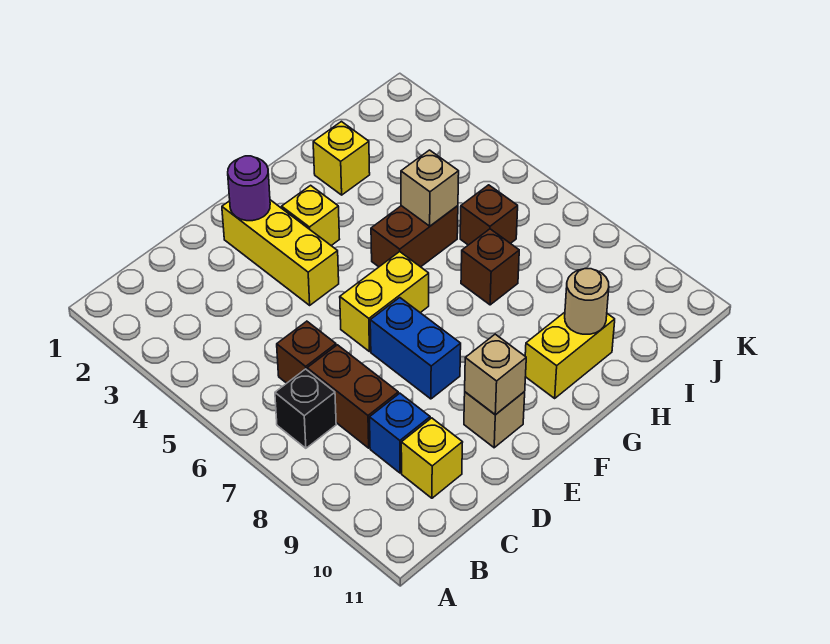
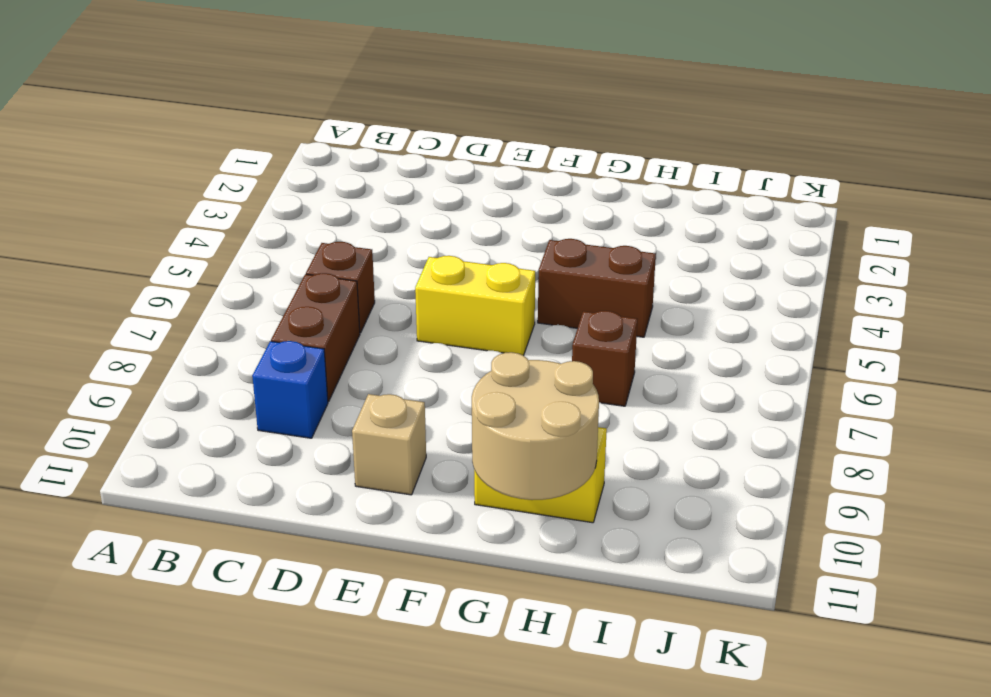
tan round brick G10:H11 level 2 -> tan round brick H10 level 2
none -> black brick B7 level 1
none -> yellow brick C10 level 1
none -> yellow brick E2:E4 level 1

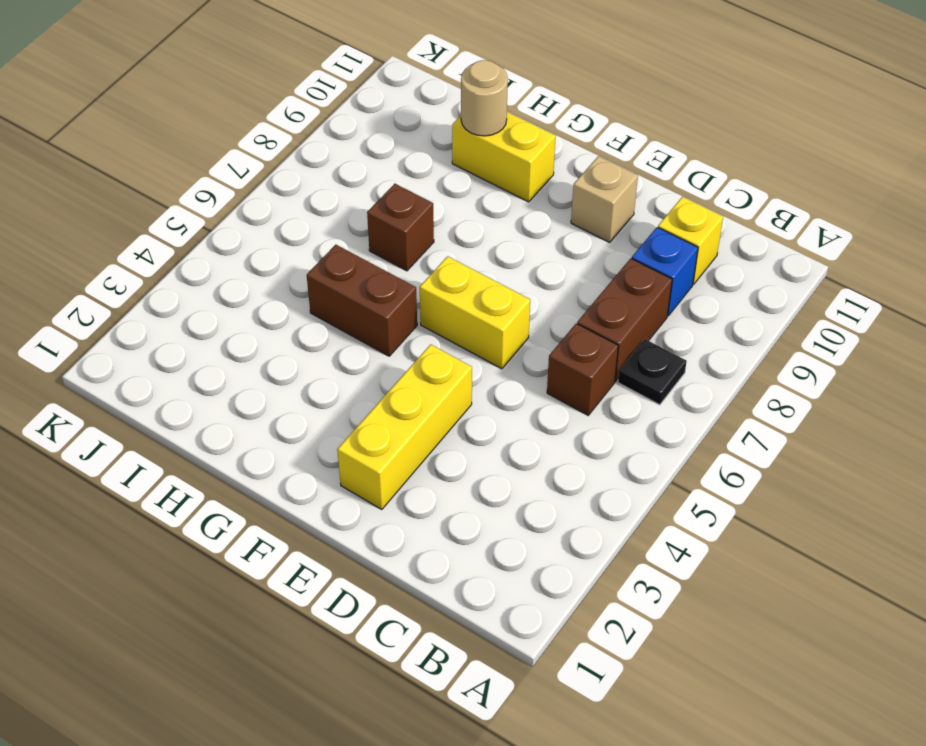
black plate B7 level 1 -> black brick B7 level 1
none -> blue brick E7:E8 level 1
none -> yellow brick F3 level 1
none -> yellow brick H2 level 1

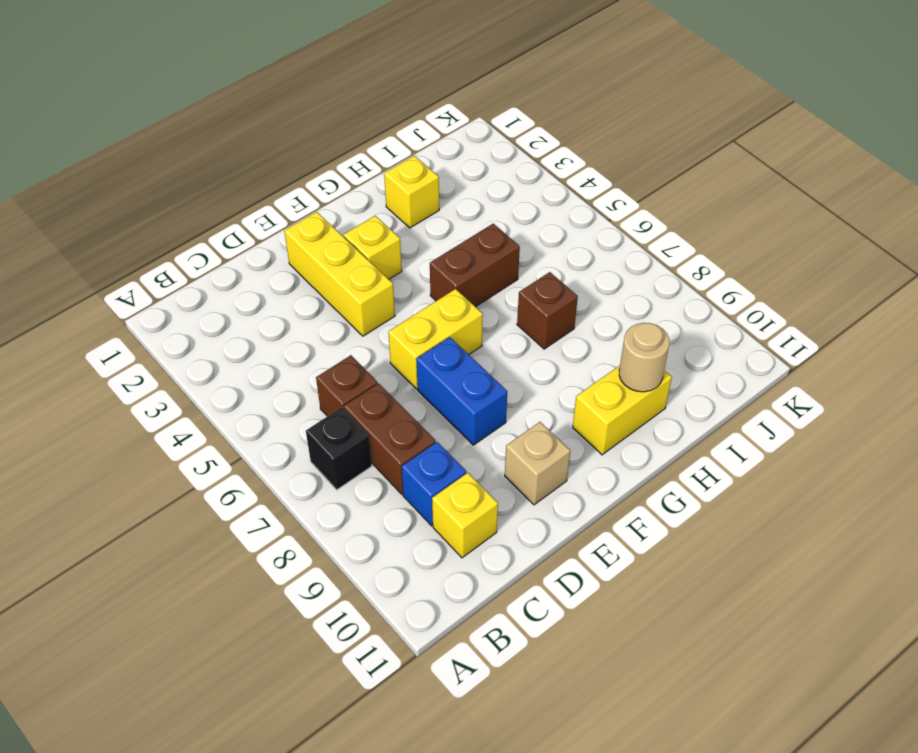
none -> brown brick I6 level 1
none -> purple round brick E2 level 2
none -> tan brick E10 level 2

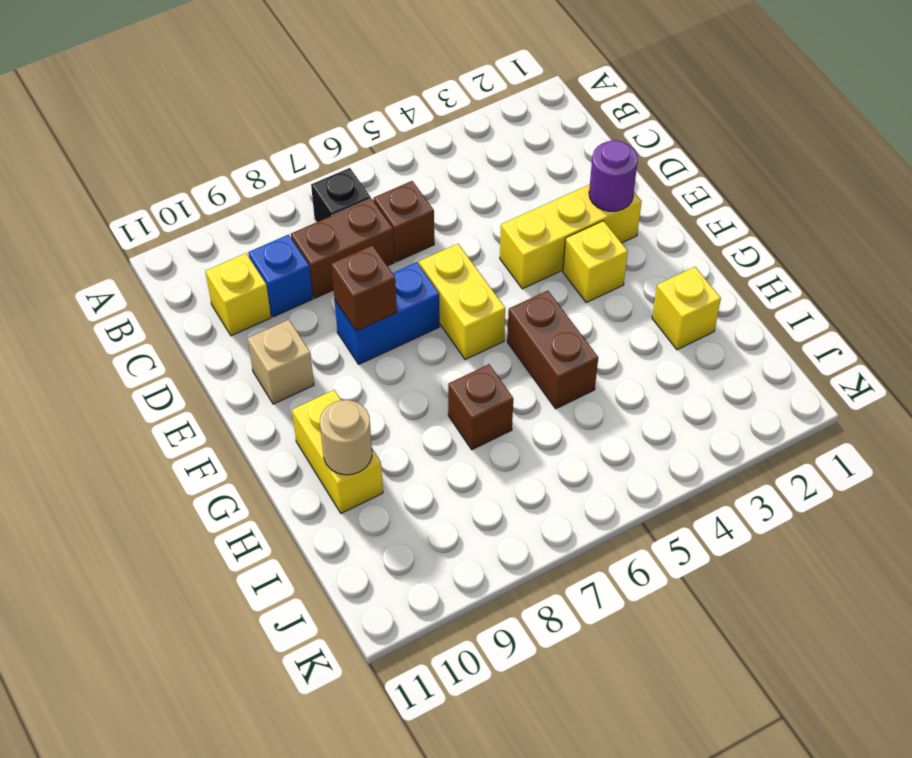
brown brick E8 level 2 -> brown brick I6 level 1
none -> tan brick E10 level 2
none -> tan brick H5 level 2

